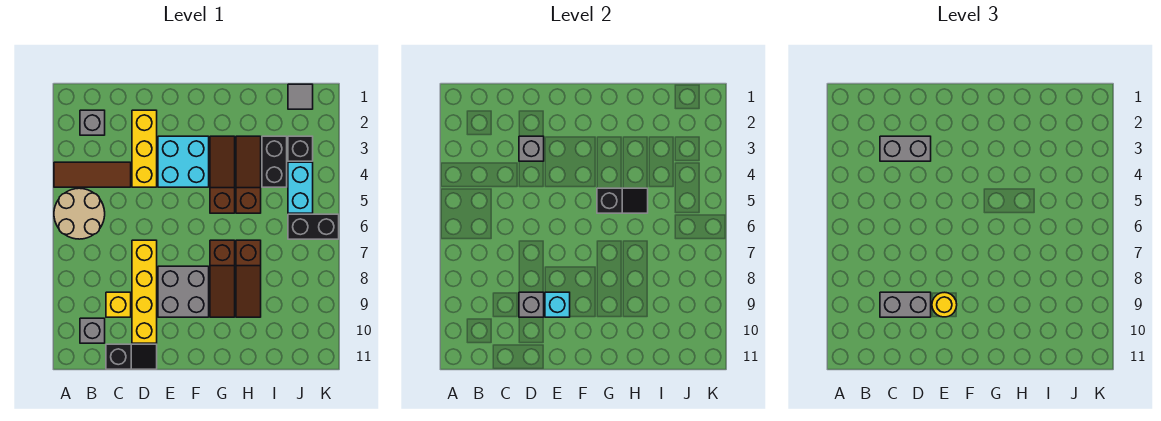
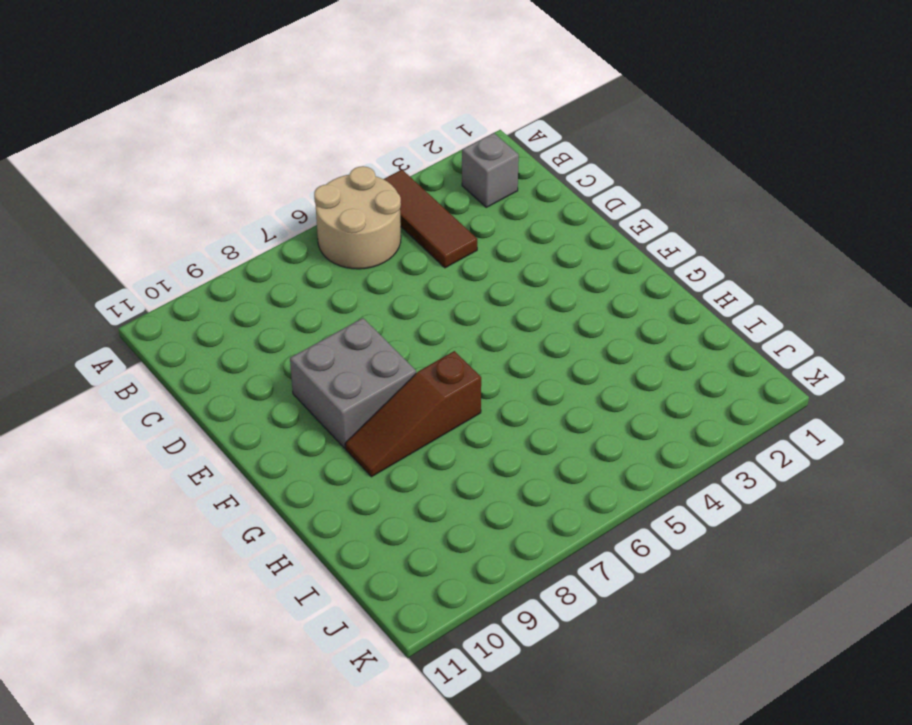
none -> grey brick B10 level 1
none -> yellow brick C9 level 1
none -> black slope C11:D11 level 1 top C

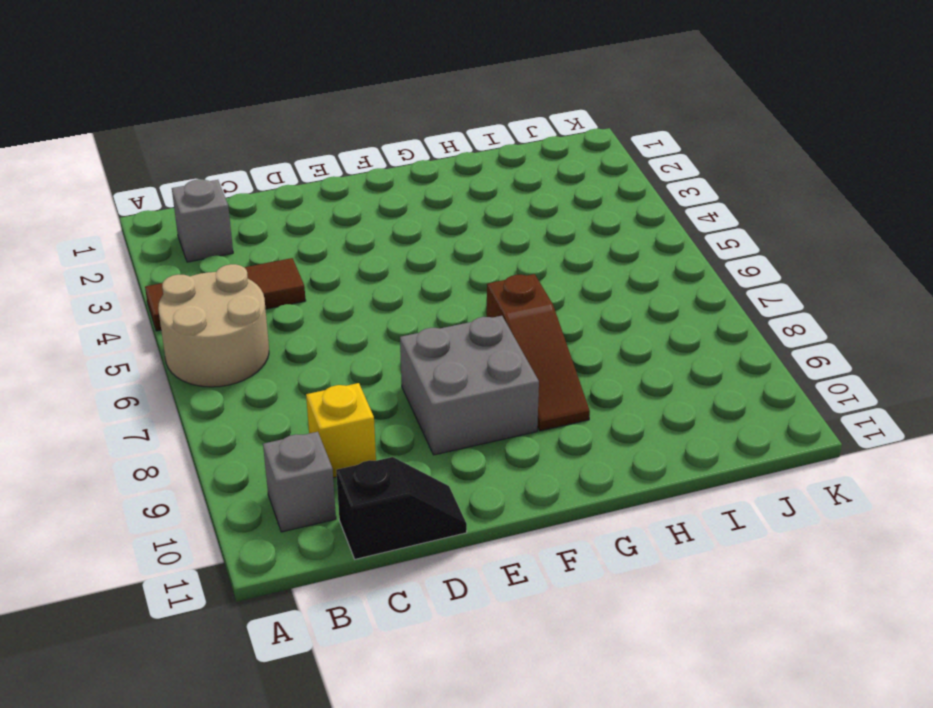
none -> yellow brick D2:D4 level 1
none -> yellow brick D7:D10 level 1
none -> cyan brick E3:F4 level 1

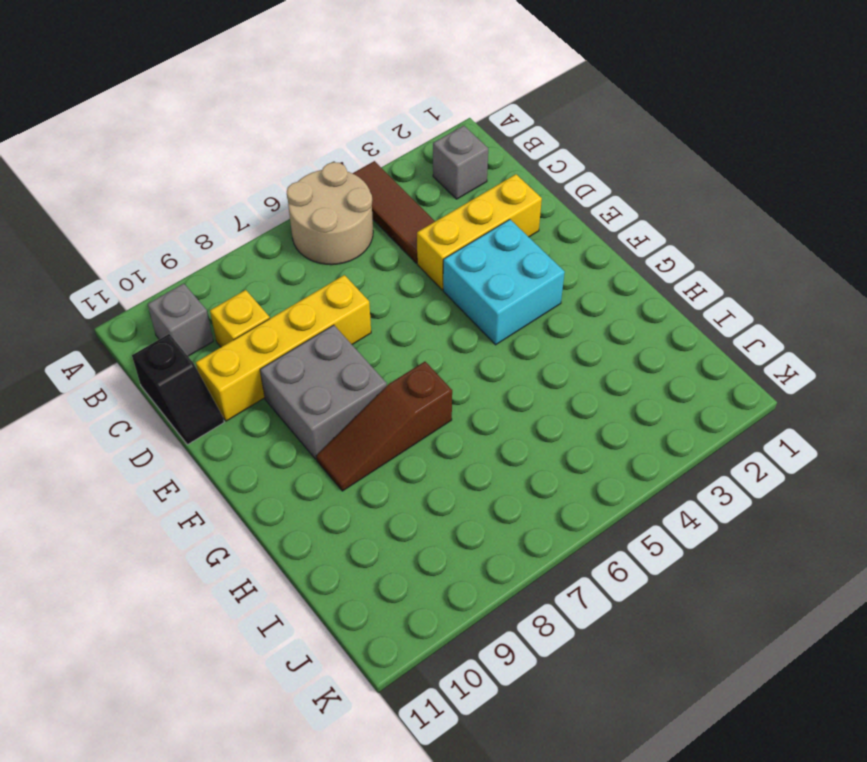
none -> brown slope G3:G5 level 1 top 5
none -> brown slope H3:H5 level 1 top 5
none -> brown slope H7:H9 level 1 top 7

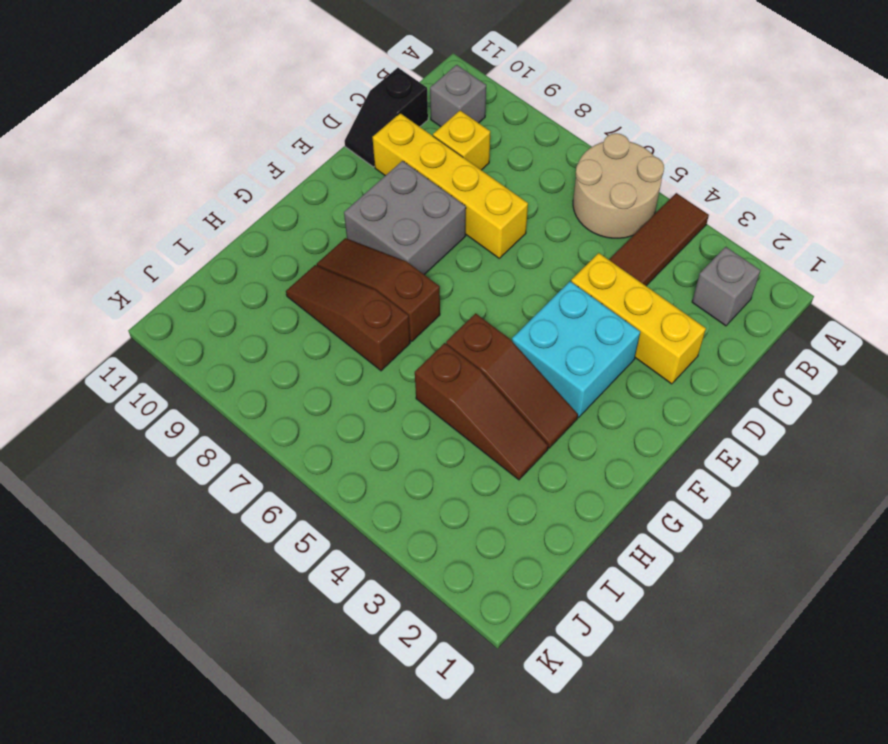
none -> black brick I3:I4 level 1
none -> grey tile J1 level 1
none -> black brick J3 level 1

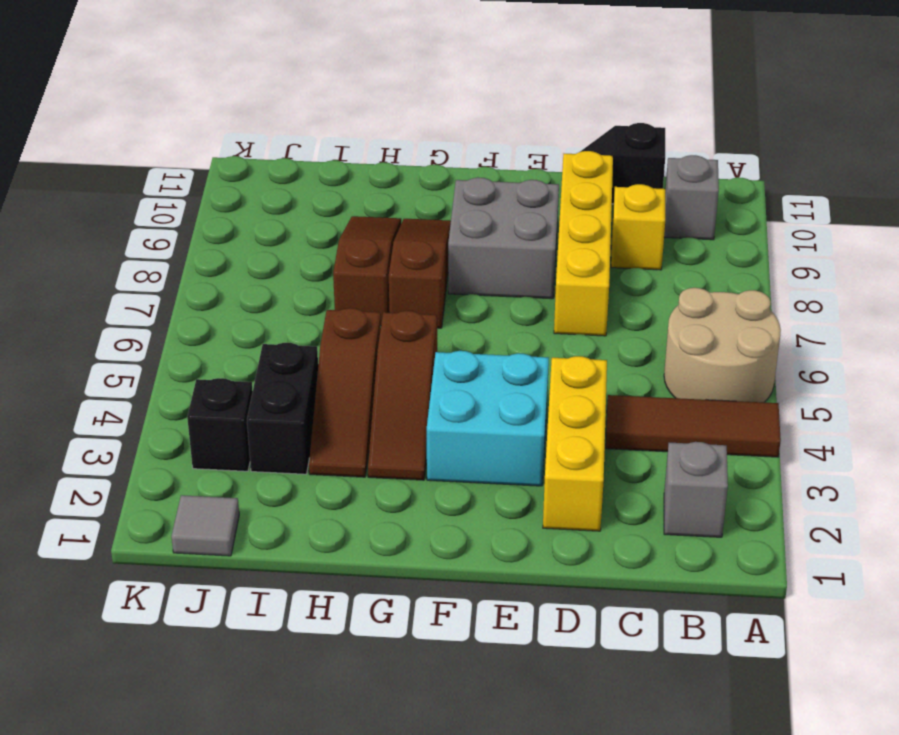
none -> cyan brick J4:J5 level 1
none -> black brick J6:K6 level 1
none -> grey brick D3 level 2

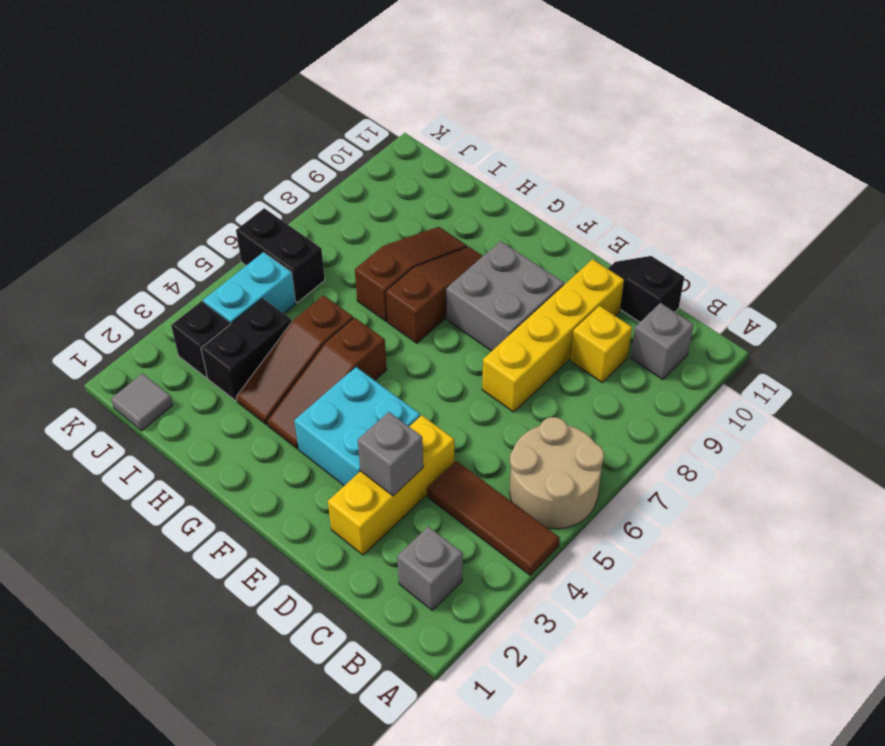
none -> grey brick D9 level 2
none -> cyan brick E9 level 2
none -> black slope G5:H5 level 2 top G

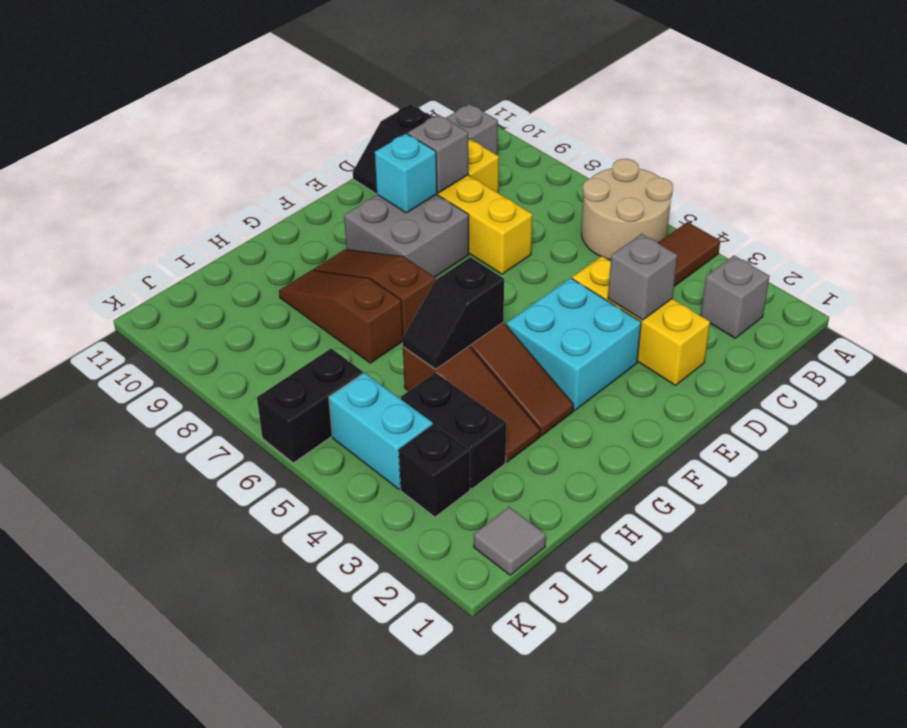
none -> grey brick C3:D3 level 3
none -> grey brick C9:D9 level 3
none -> yellow round brick E9 level 3

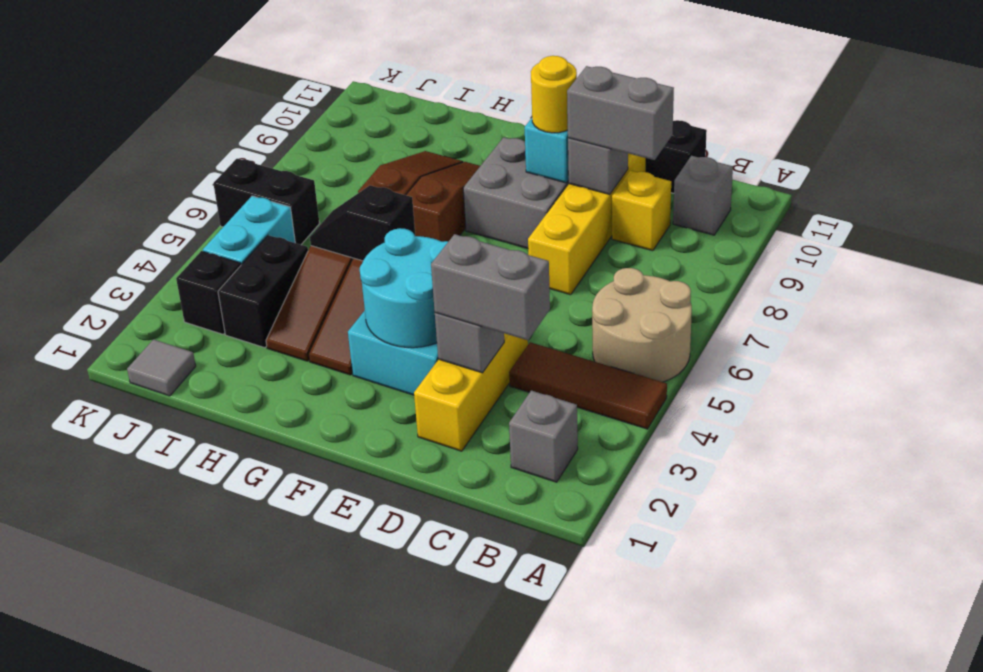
cyan round brick E3:F4 level 2 -> none

